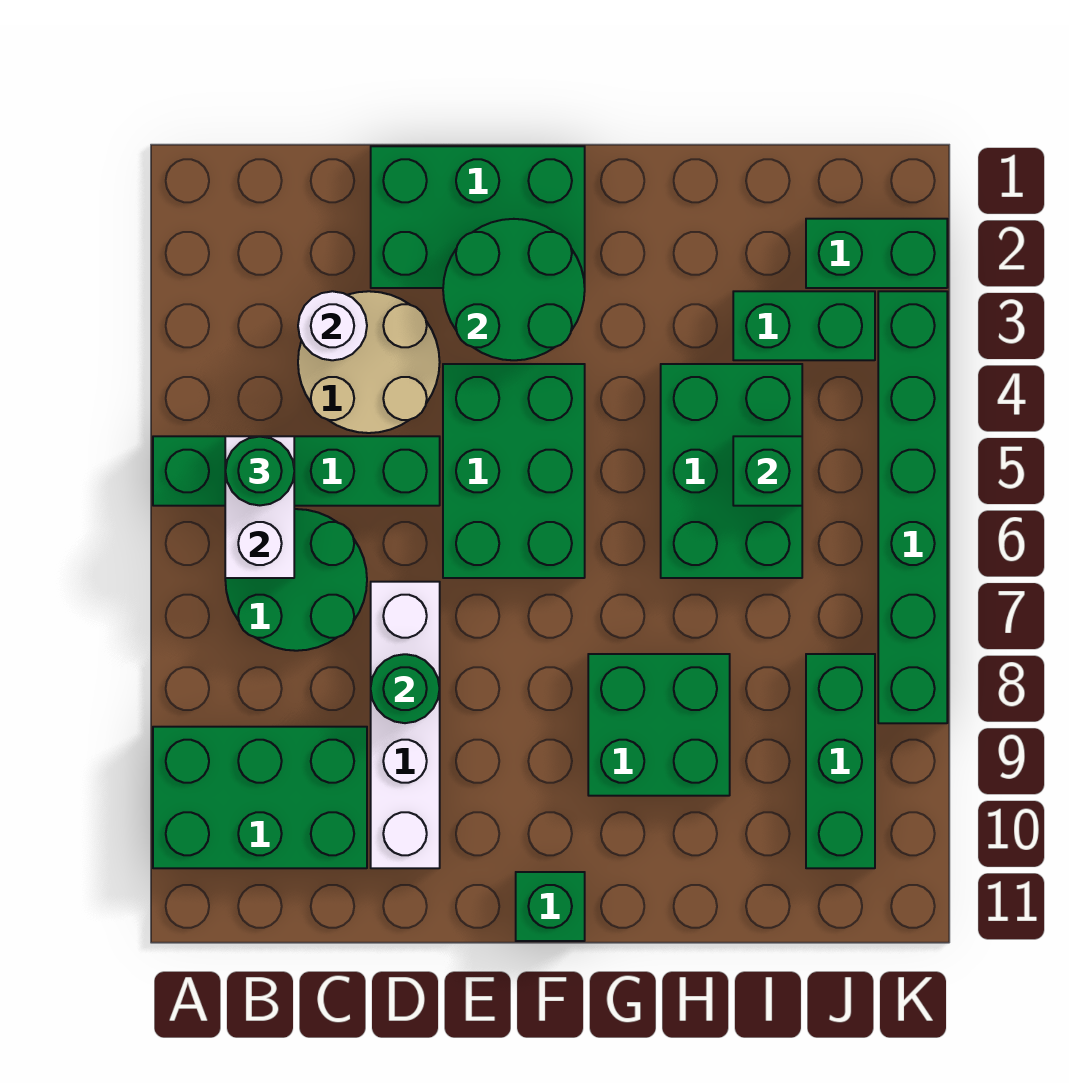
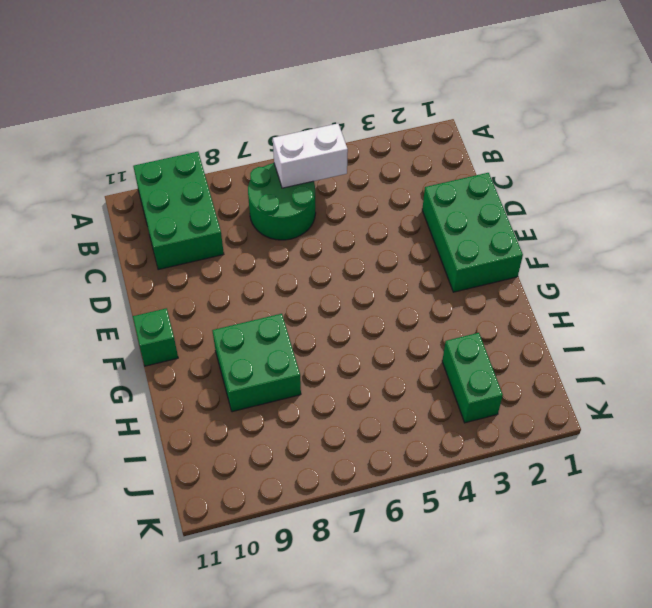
none -> green brick A5:D5 level 1
none -> tan round brick C3:D4 level 1
none -> white brick D7:D10 level 1

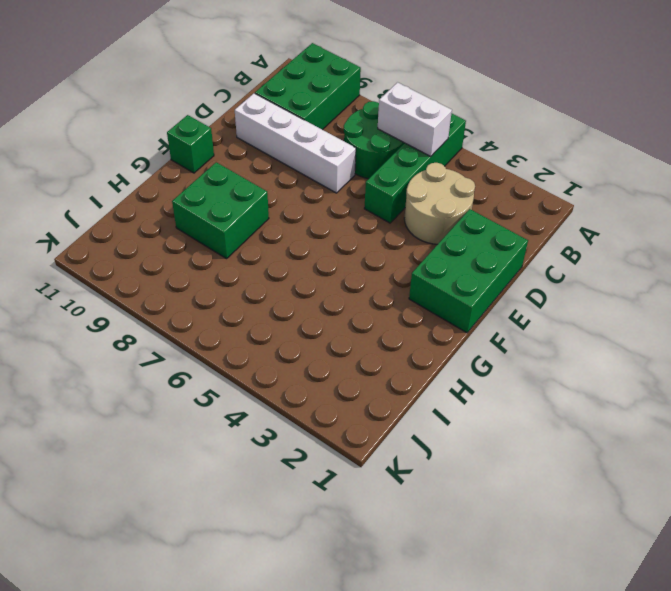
none -> green brick E4:F6 level 1
none -> green brick H4:I6 level 1
none -> green brick I3:J3 level 1

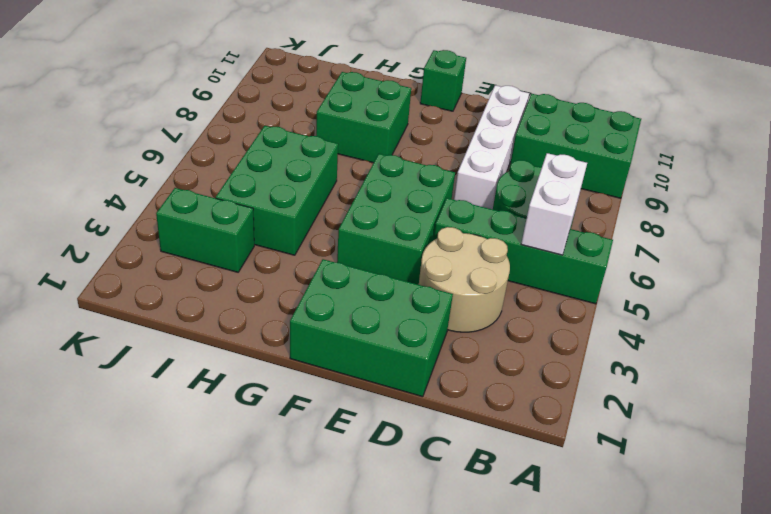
none -> green brick J2:K2 level 1
none -> green brick J8:J10 level 1
none -> green brick K3:K8 level 1

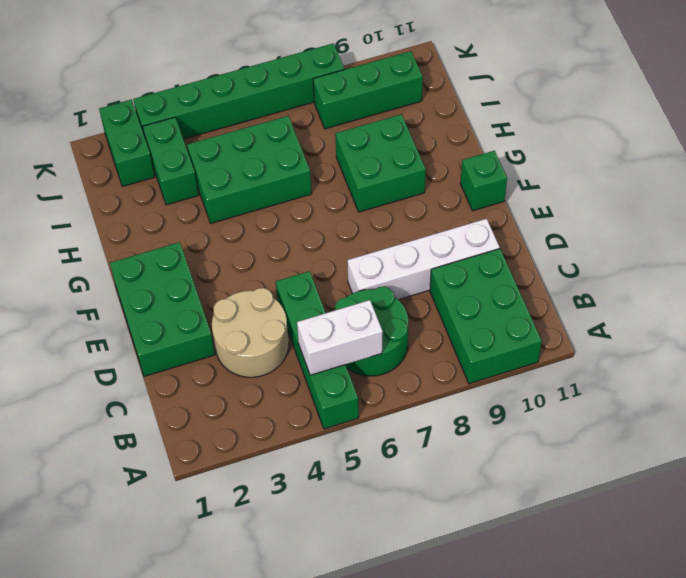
none -> green brick E4:F6 level 1
none -> white round brick C3 level 2
none -> green round brick D8 level 2

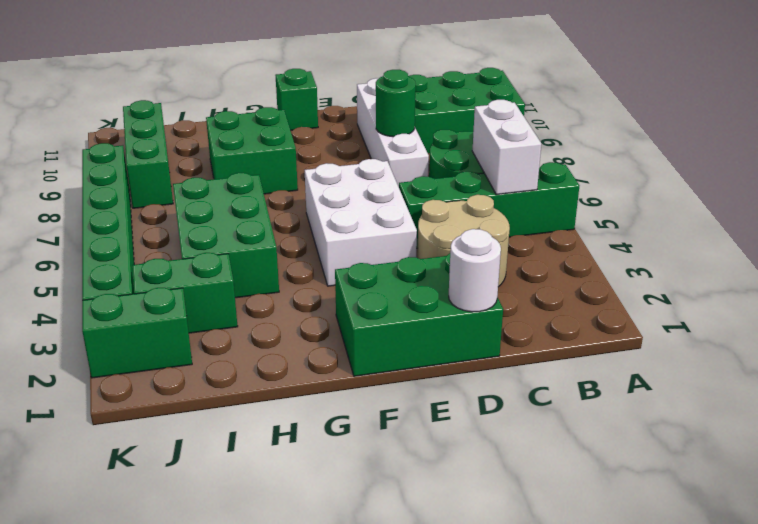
white round brick D1 level 2 -> white round brick C3 level 2
white brick E4:F6 level 1 -> green brick E4:F6 level 1
none -> green round brick E2:F3 level 2
none -> green brick I5 level 2
none -> green round brick B5 level 3

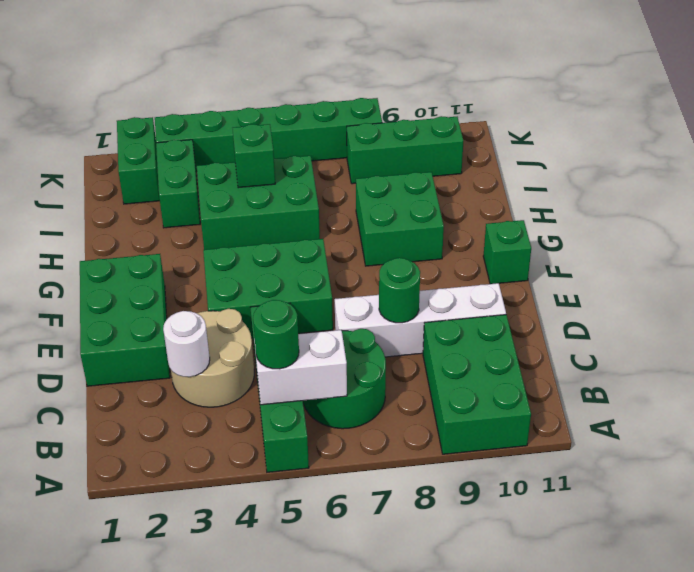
none -> green round brick E2:F3 level 2

